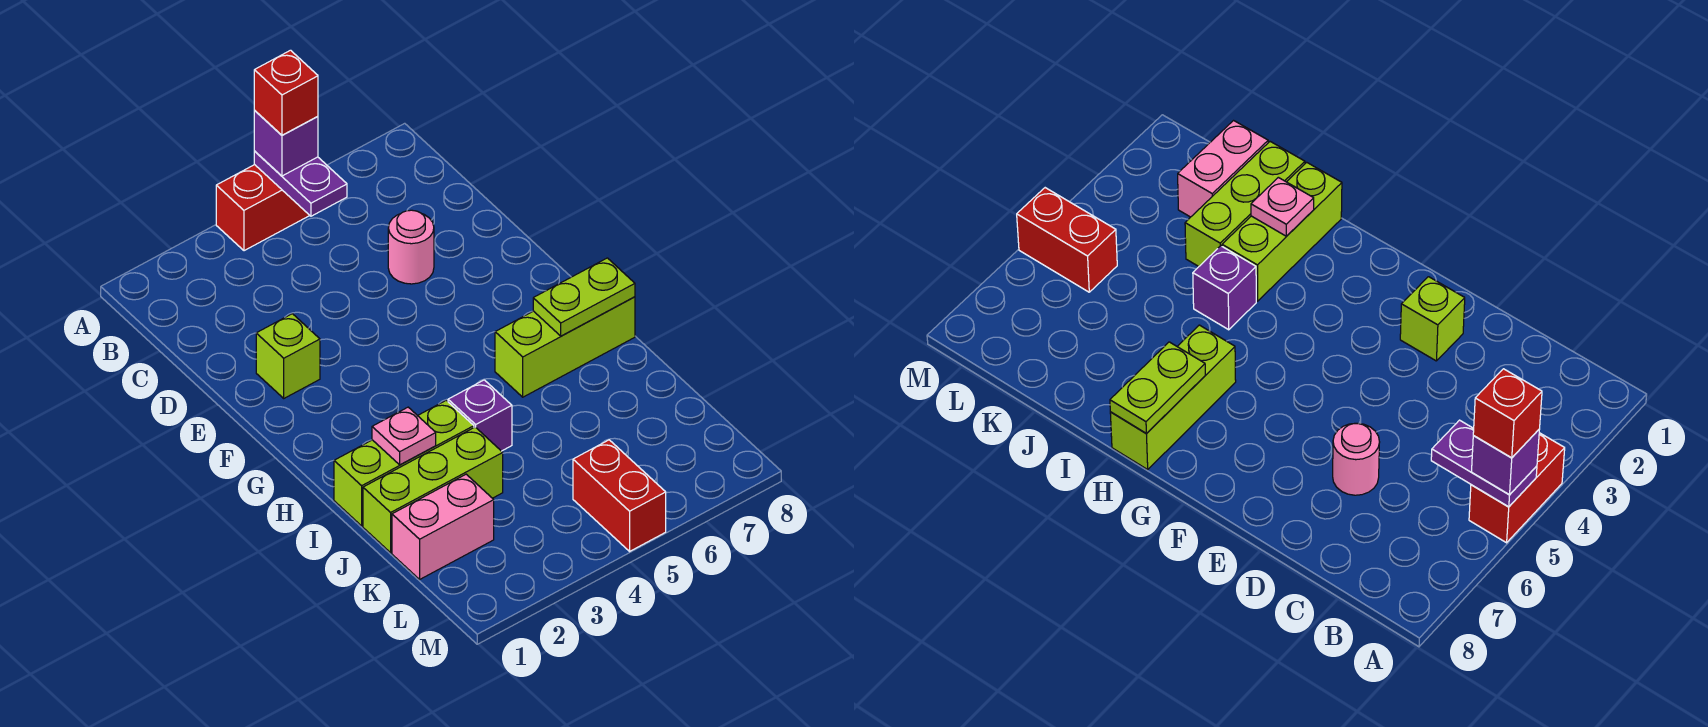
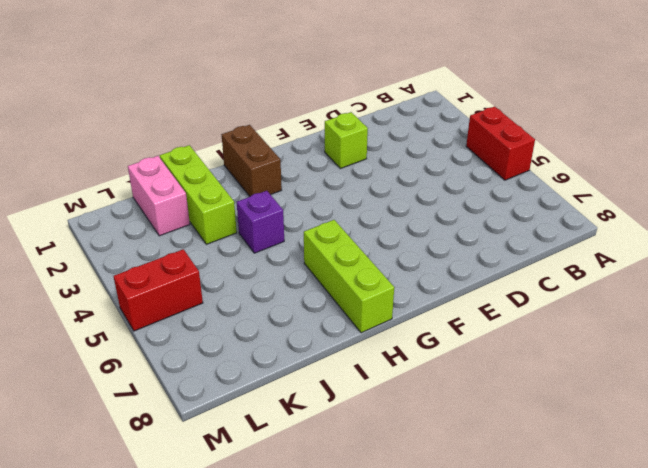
brown brick H1:H2 level 1 -> none
none -> pink round brick D6 level 1
none -> lime brick I1:I3 level 1
none -> purple plate A5:B5 level 2

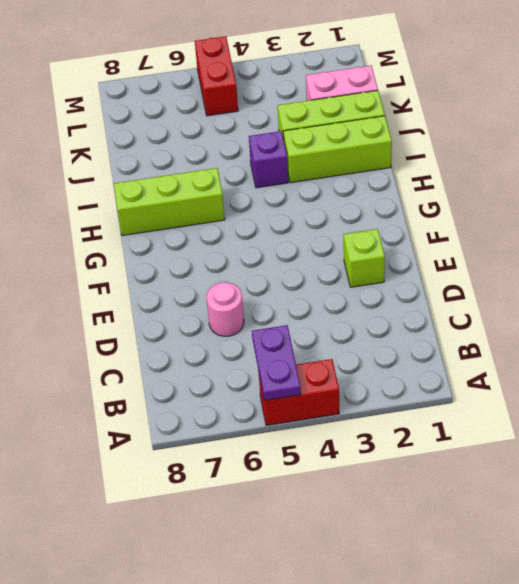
none -> lime plate H7:H8 level 2
none -> pink plate I2 level 2
none -> purple brick A5 level 3

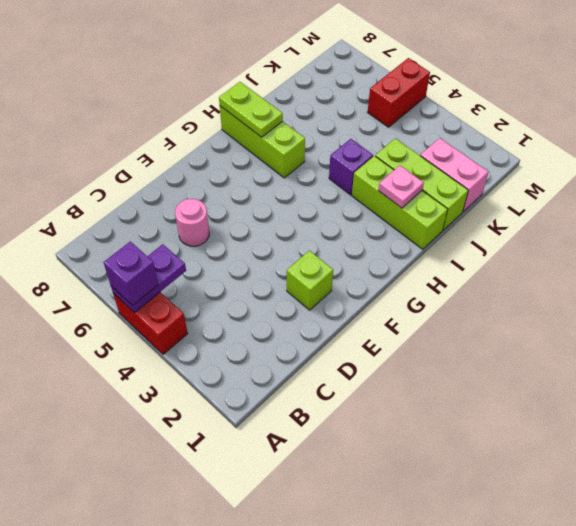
none -> red brick A5 level 4

